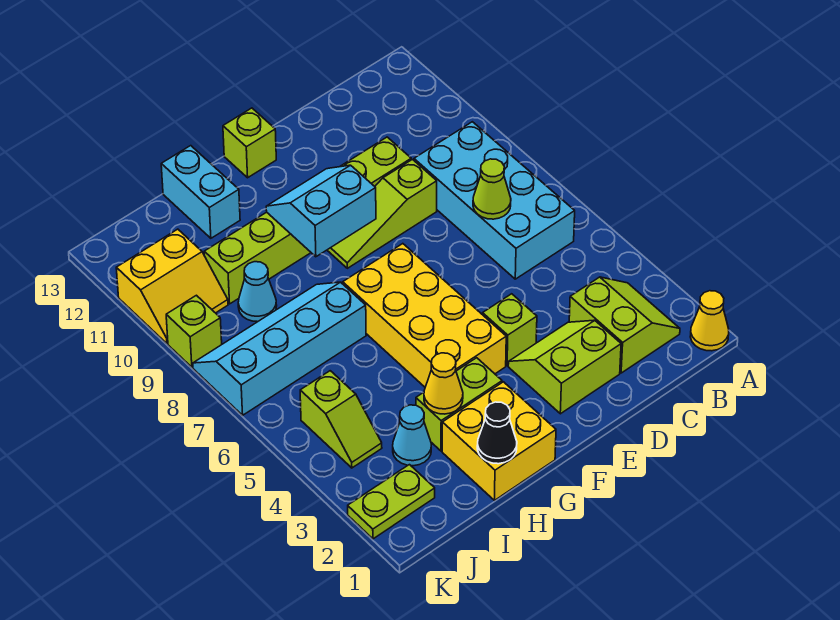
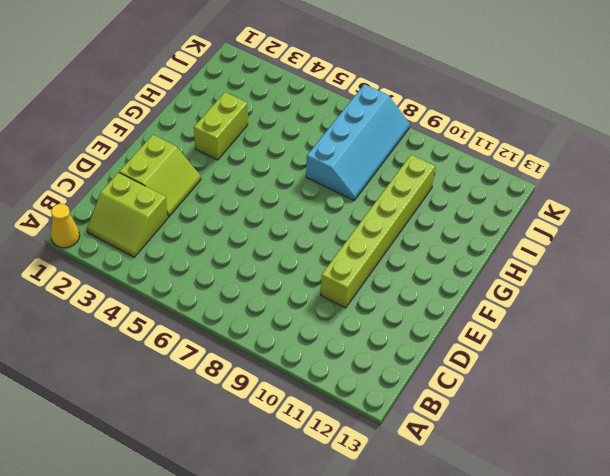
none -> cyan brick B6:C9 level 1
none -> lime slope D9:F9 level 1 top D
none -> lime brick E4 level 1

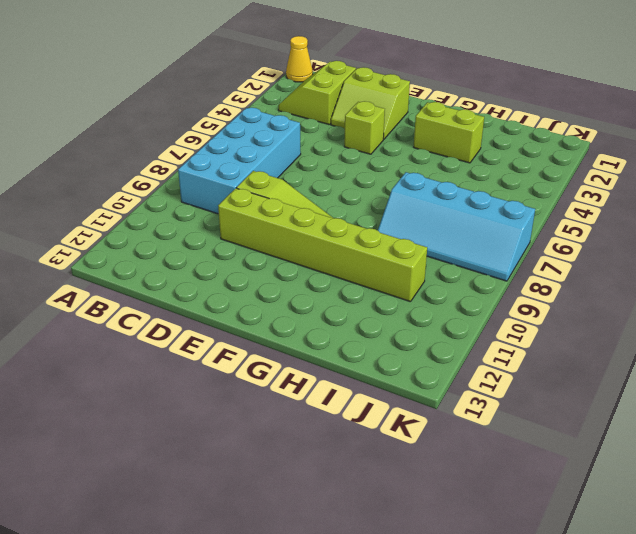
none -> yellow brick F4:G7 level 1
none -> lime brick F13 level 1
none -> yellow brick G1:H2 level 1

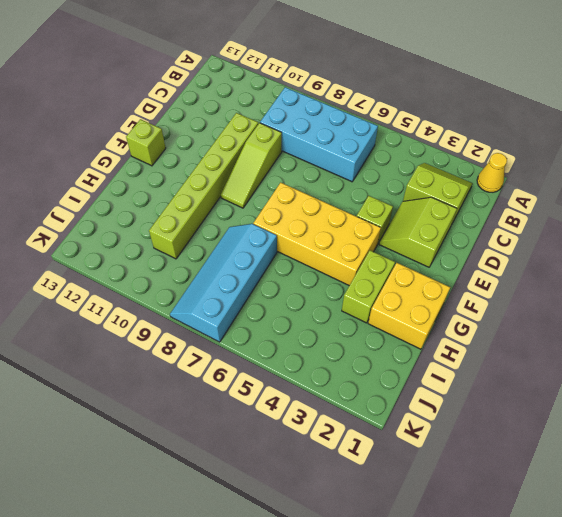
none -> cyan brick H12:H13 level 1
none -> cyan cone I3 level 1
none -> cyan cone I9 level 1

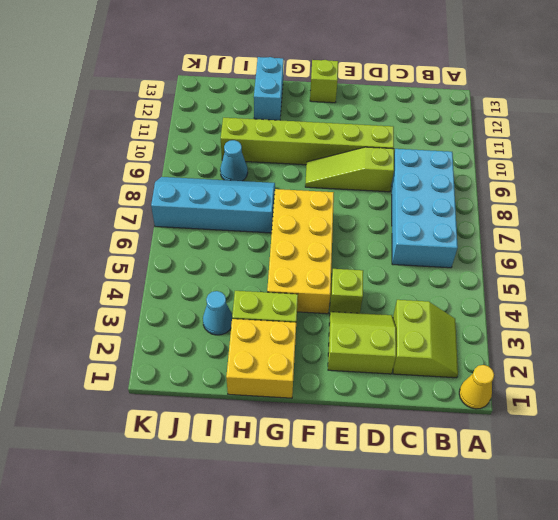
none -> lime plate J2:K2 level 1
none -> lime slope J4:J5 level 1 top 5
none -> yellow slope J10:K11 level 1 top 11

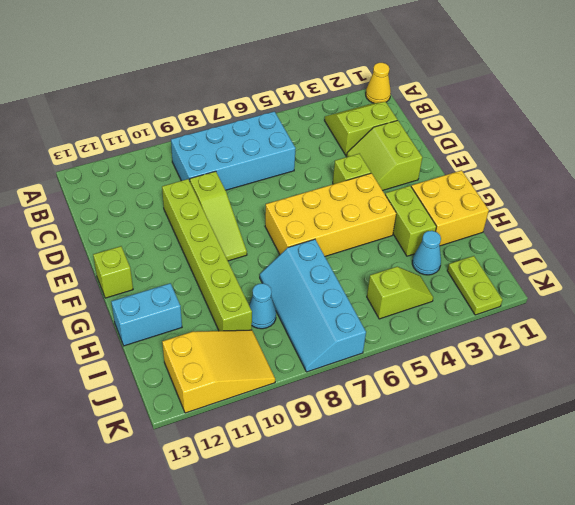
yellow slope J10:K12 level 1 top 12 -> yellow slope J10:K11 level 1 top 11
none -> lime brick K9 level 1
none -> lime cone C7 level 2
none -> cyan slope F9:G10 level 2 top 9

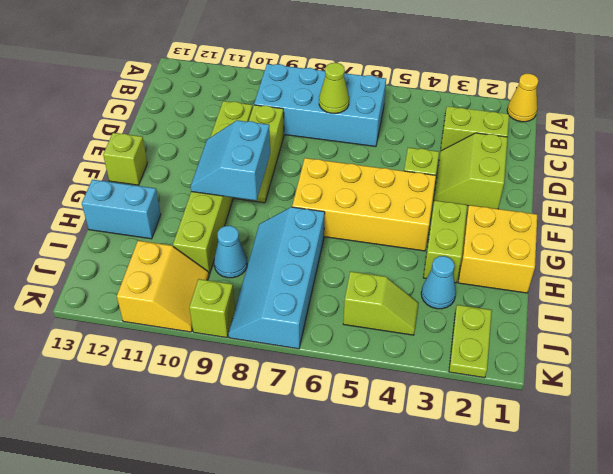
none -> black cone H1 level 2
none -> yellow cone H3 level 2

